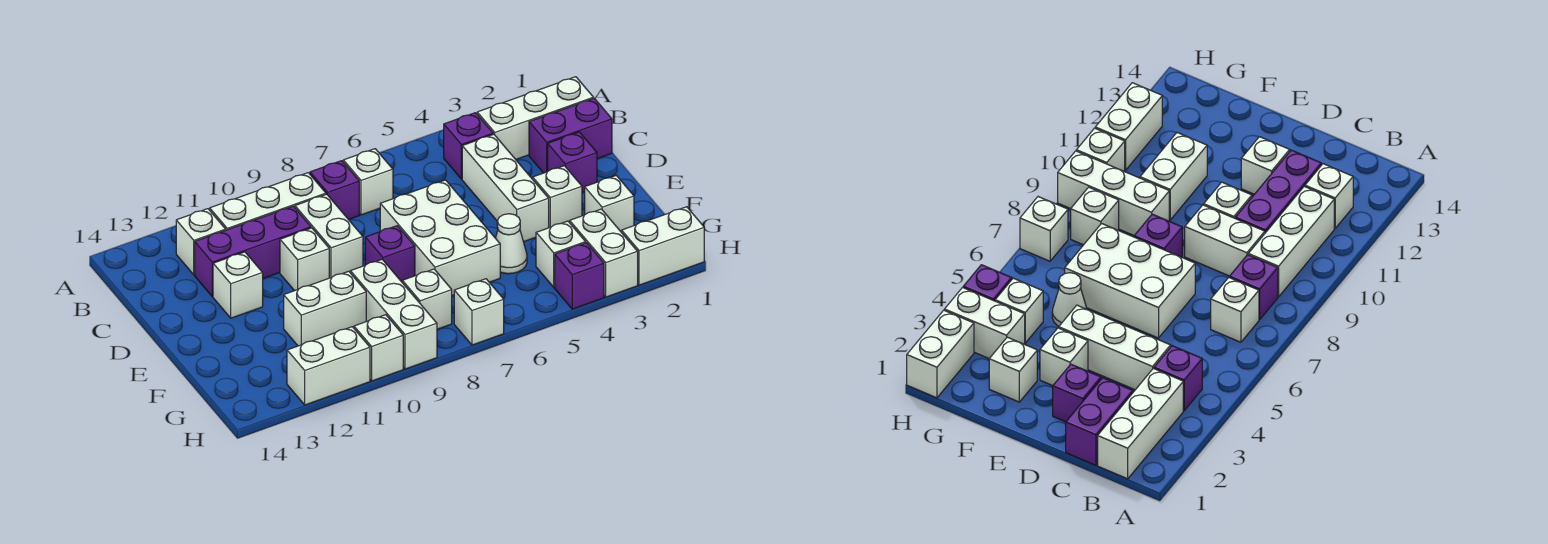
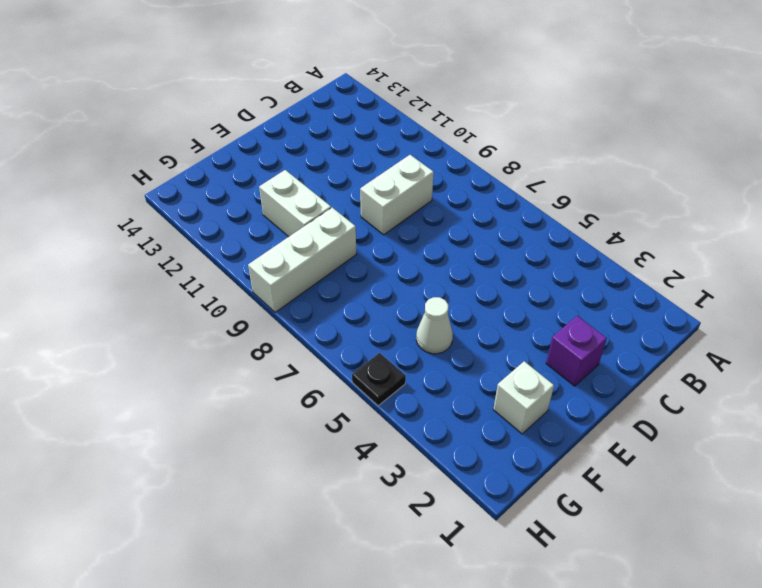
black plate H5 level 1 -> none
none -> white brick B1:B3 level 1
none -> purple brick B4 level 1
none -> white brick B7 level 1

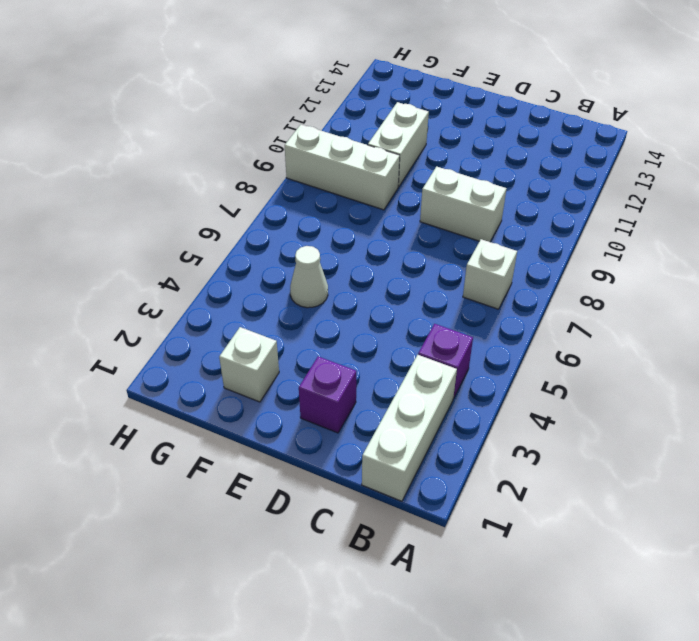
none -> purple brick B8 level 1
none -> white brick B9:B11 level 1
none -> white brick B12 level 1

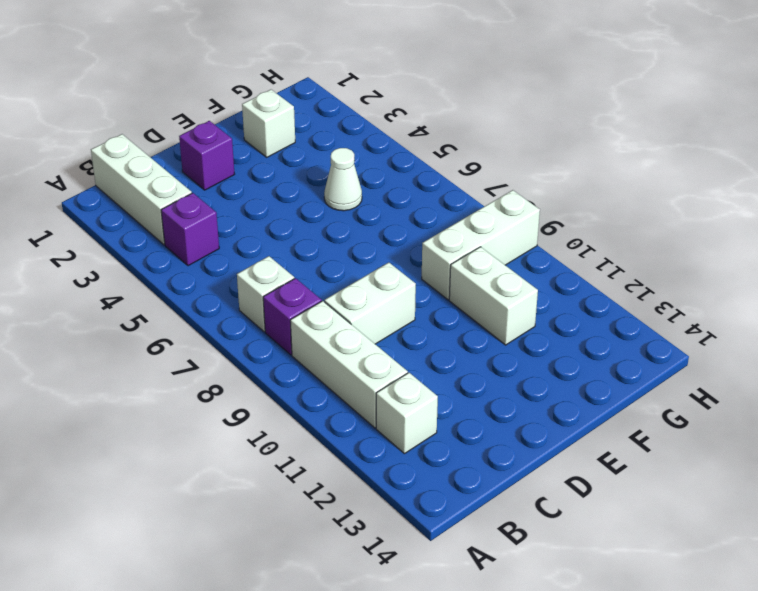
none -> purple brick C1:C2 level 1
none -> white brick C4:E4 level 1
none -> purple brick C10:C12 level 1

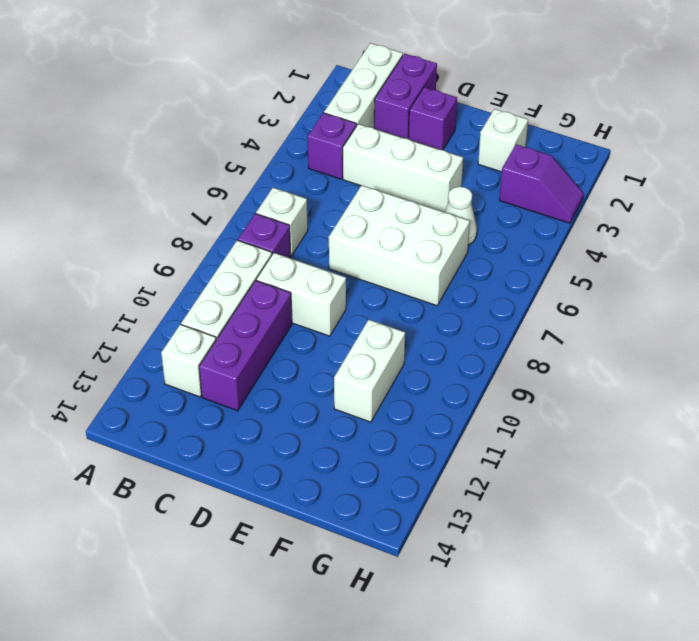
purple slope G3:H3 level 1 top G -> white brick G3:H3 level 1
none -> white brick D10 level 1
none -> white brick D12 level 1
none -> white brick E3 level 1

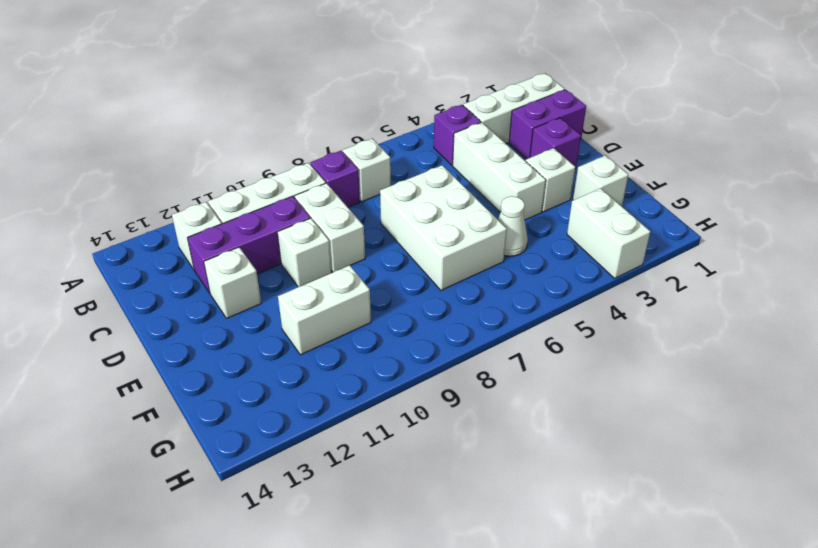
none -> purple brick E8 level 1
none -> white brick F9:H9 level 1
none -> white brick G4 level 1

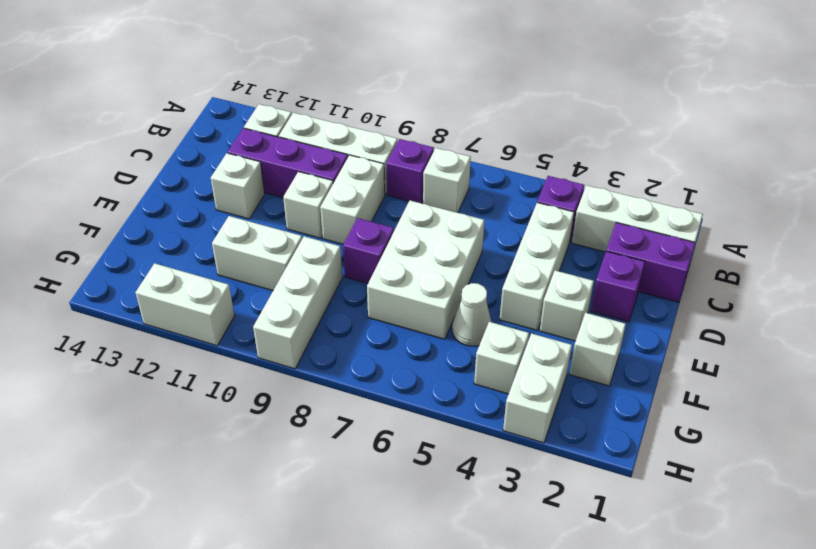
none -> white brick G8 level 1
none -> white brick H1:H2 level 1
none -> purple brick H4 level 1

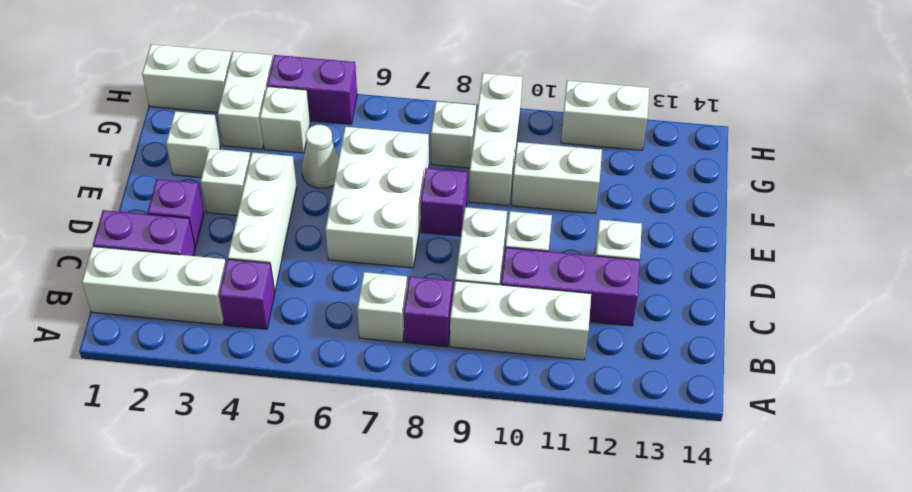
purple brick H4:H5 level 1 -> purple brick H4 level 1
none -> white brick B12 level 1
none -> white brick H7 level 1
none -> white brick H10 level 1

